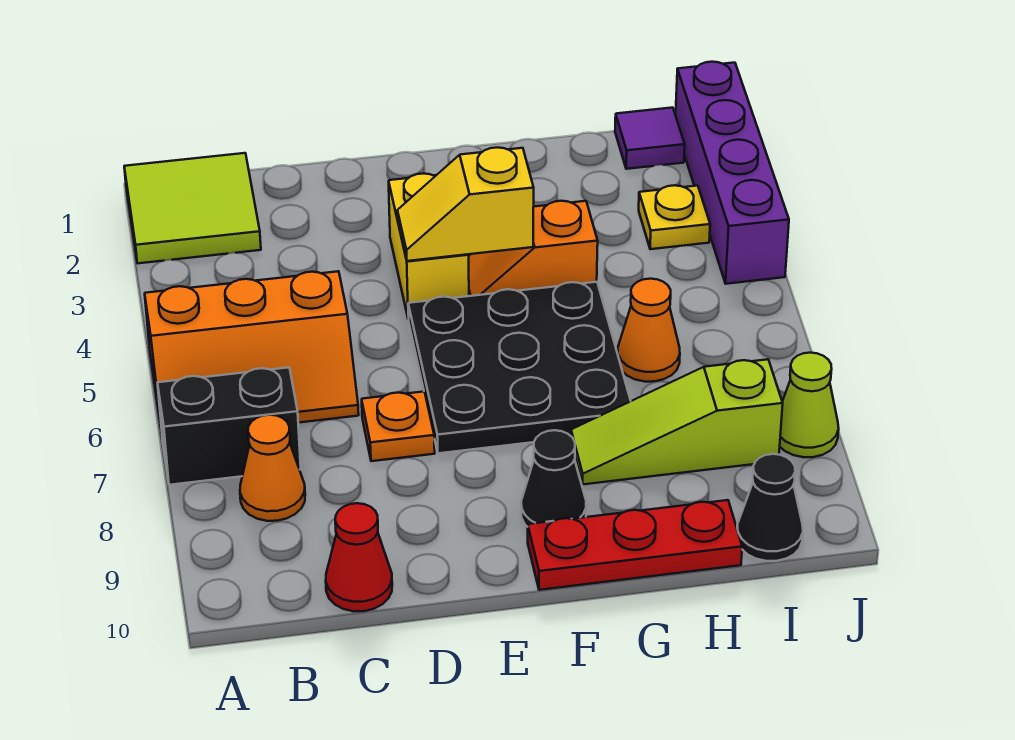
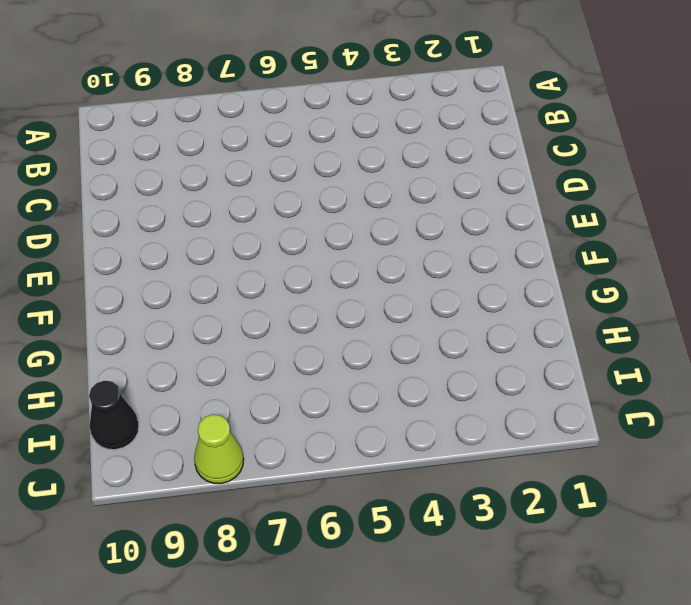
none -> lime tile A1:B2 level 1
none -> orange slope A5:C6 level 1 top 5
none -> black brick A7:B7 level 1

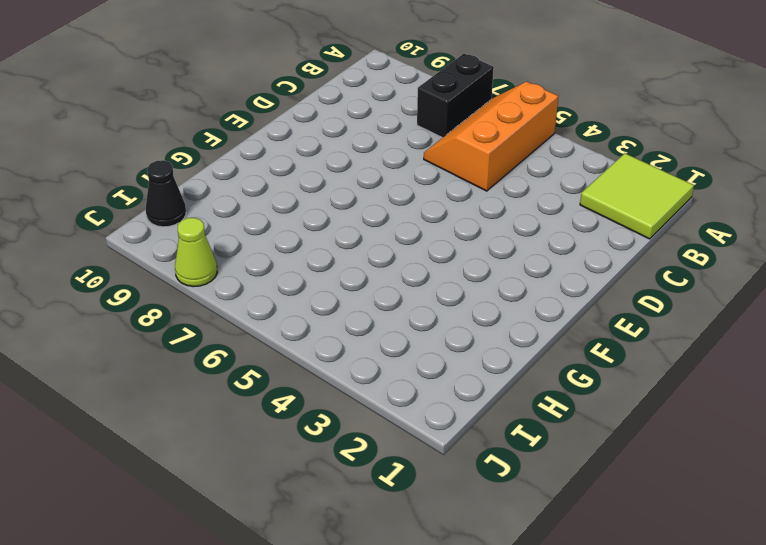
none -> orange cone B8 level 1
none -> red cone C10 level 1
none -> orange plate D7 level 1

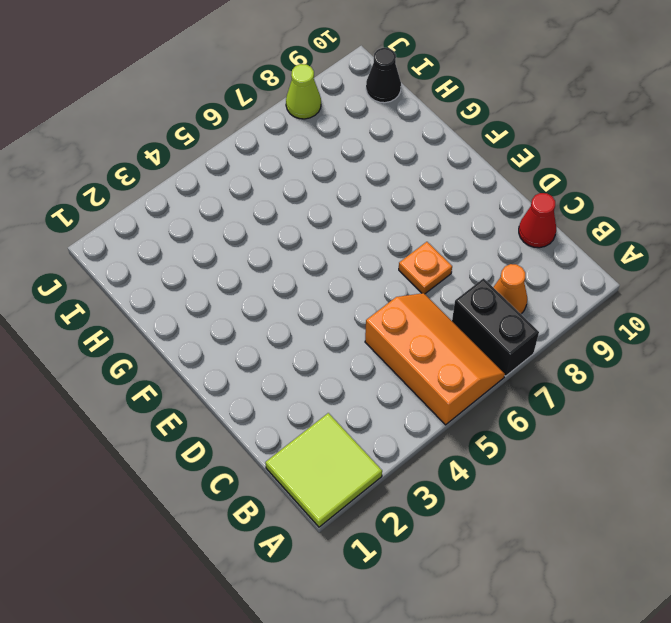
none -> yellow brick E3:E4 level 1
none -> black plate E5:G7 level 1
none -> orange slope F4:G4 level 1 top G

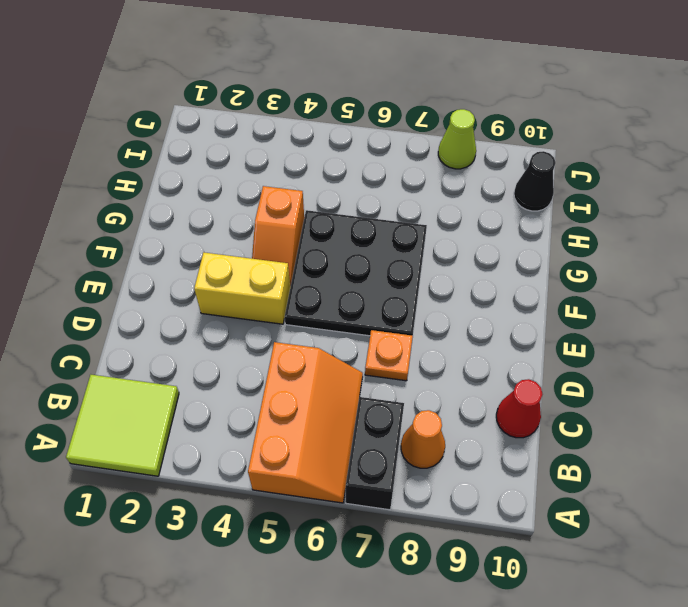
none -> black cone F9 level 1
none -> red plate F10:H10 level 1
none -> lime slope G8:I8 level 1 top I

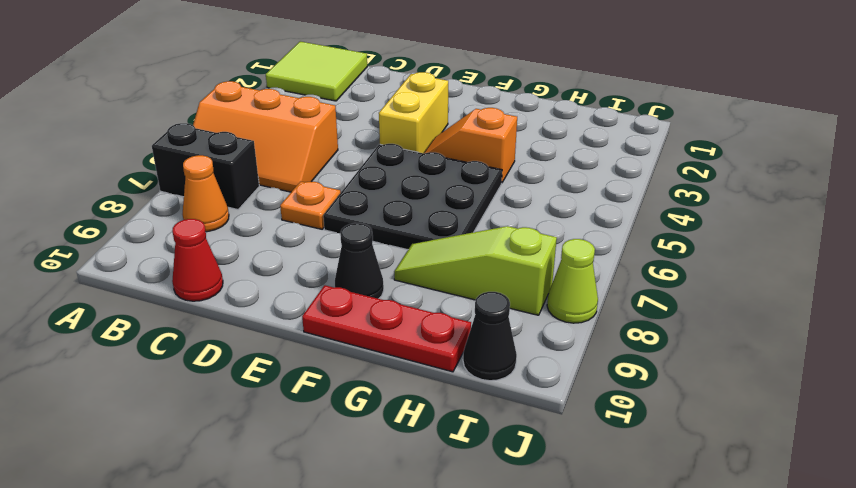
none -> orange cone H6 level 1
none -> purple tile I1 level 1
none -> yellow plate I3 level 1

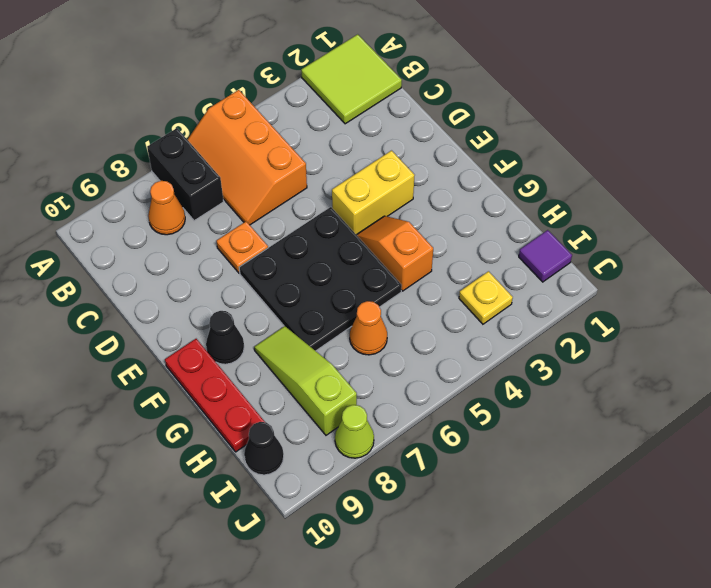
none -> red cone C10 level 1
none -> purple brick J1:J4 level 1
none -> yellow slope E4:F4 level 2 top F

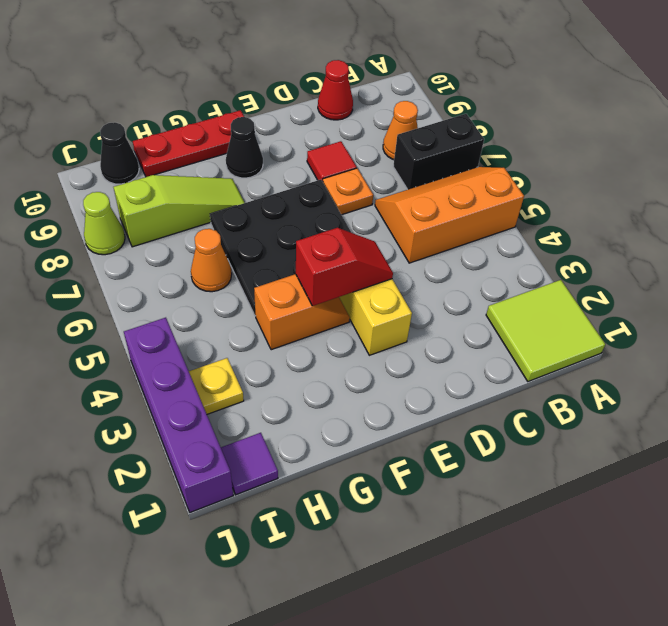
red tile D8 level 1 -> none
red slope E4:F4 level 2 top F -> yellow slope E4:F4 level 2 top F

